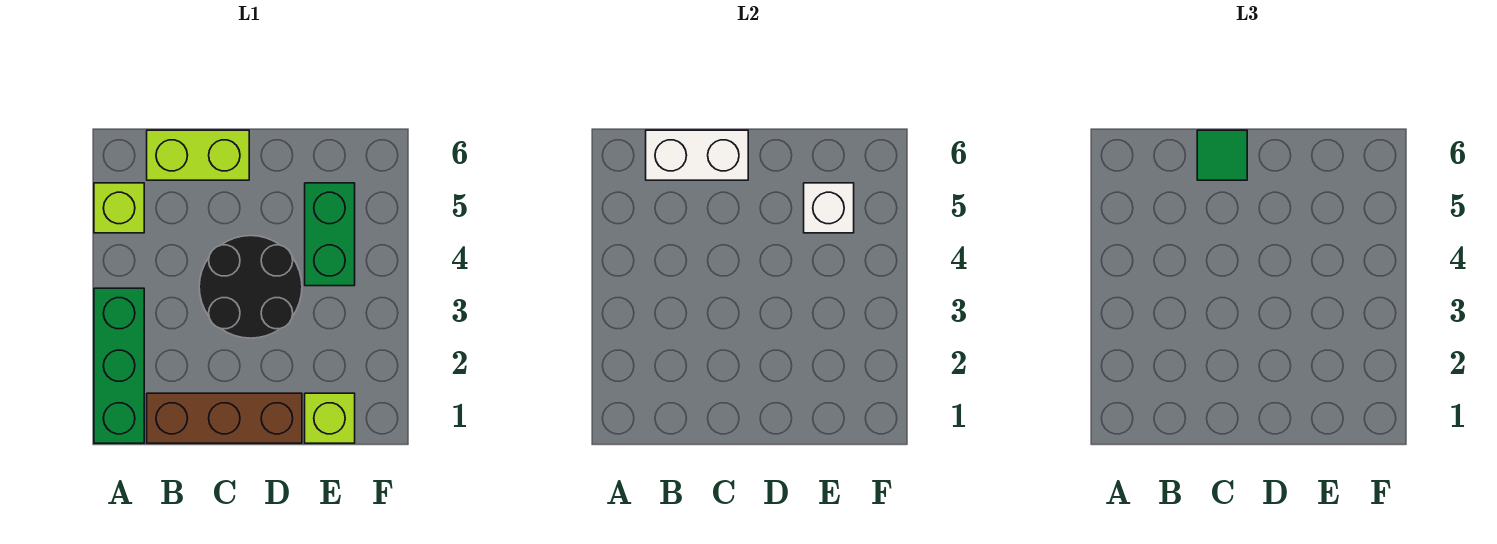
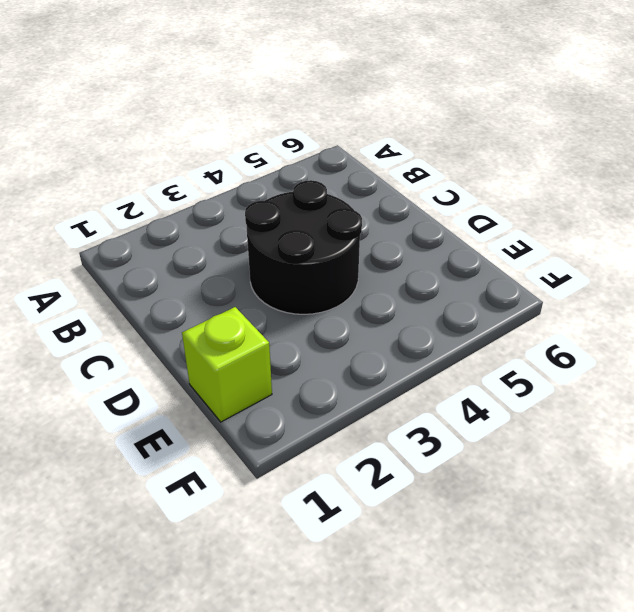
none -> green brick A1:A3 level 1
none -> lime brick A5 level 1

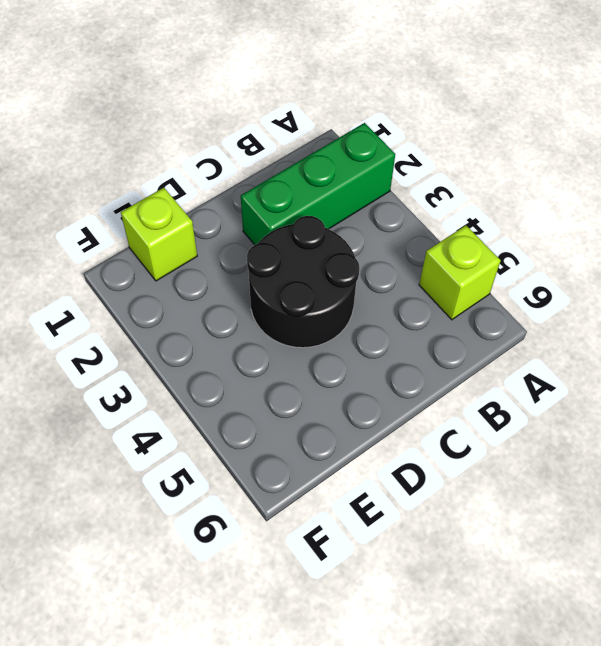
green brick A2:C2 level 1 -> green brick A1:A3 level 1
none -> brown brick B1:D1 level 1
none -> lime brick B6:C6 level 1

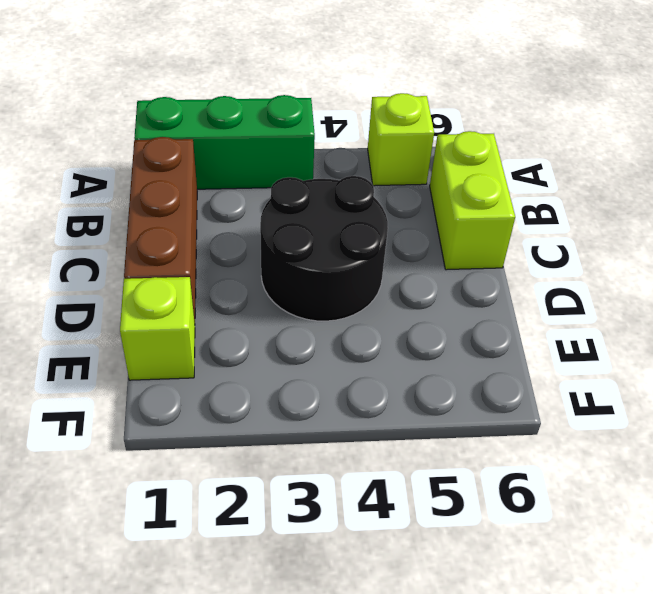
none -> green brick E4:E5 level 1
none -> white brick B6:C6 level 2

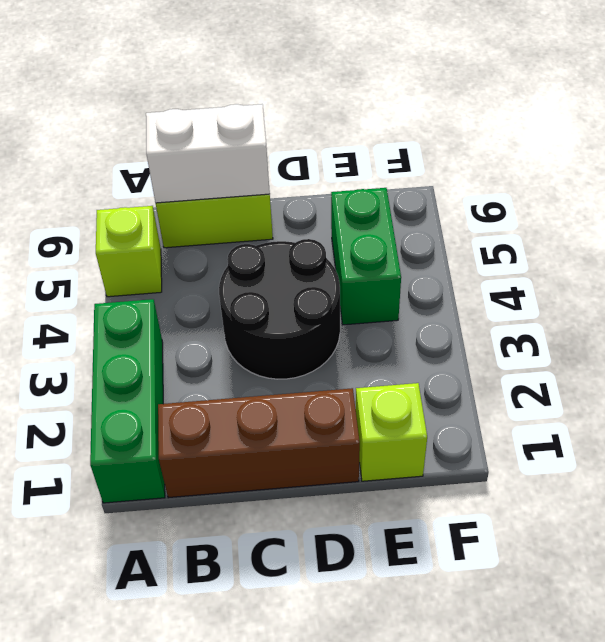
none -> white brick E5 level 2
none -> green tile C6 level 3

